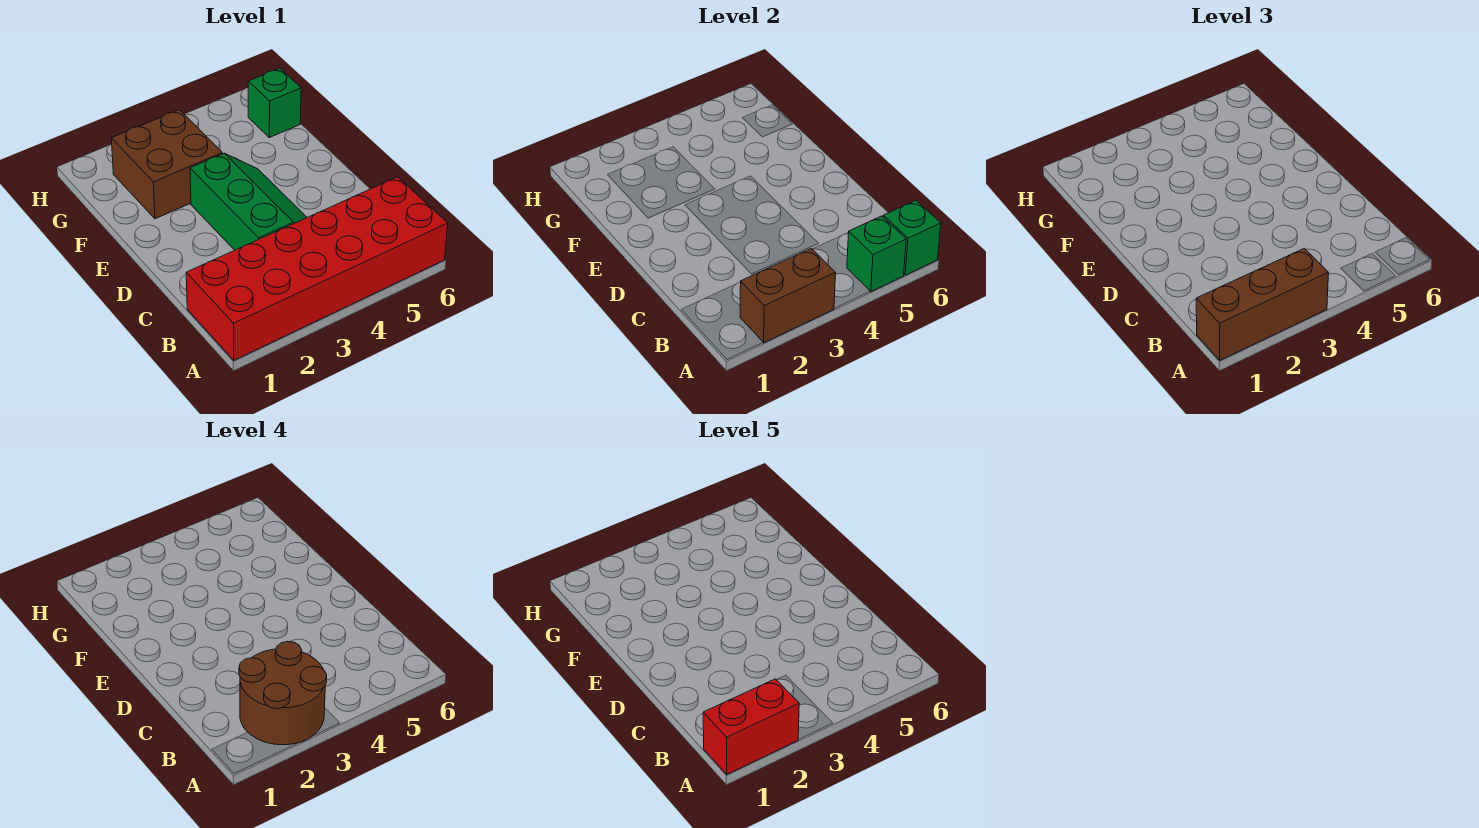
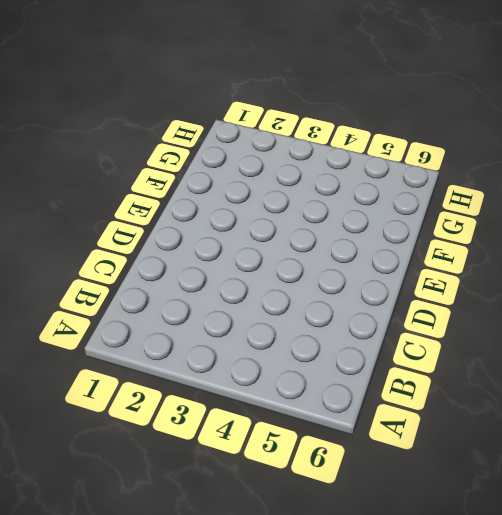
none -> red brick A1:B6 level 1
none -> green slope C3:E4 level 1 top 3

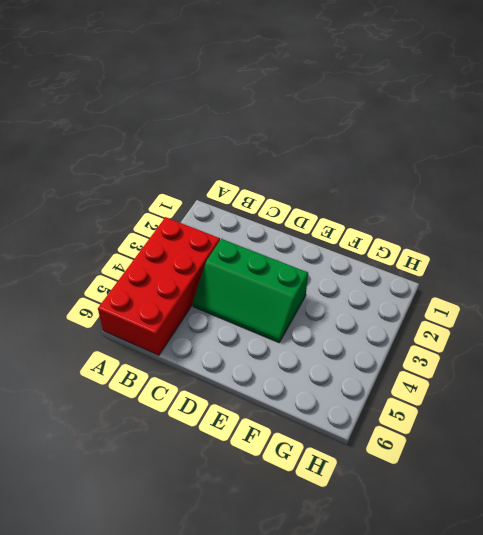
red brick A3:B6 level 1 -> red brick A1:B6 level 1
none -> brown brick F2:G3 level 1
none -> green brick G6 level 1

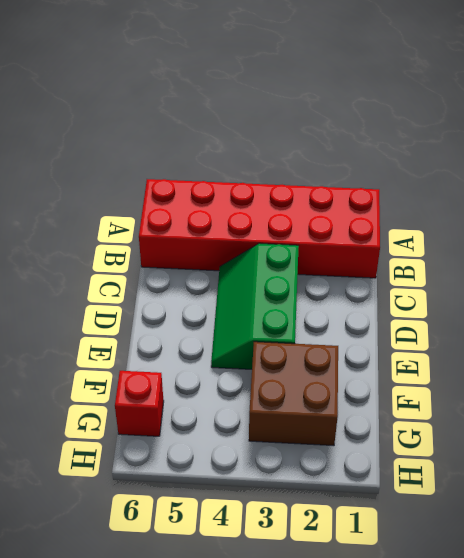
red brick G6 level 1 -> green brick G6 level 1
none -> brown brick A2:A3 level 2
none -> green brick A5 level 2

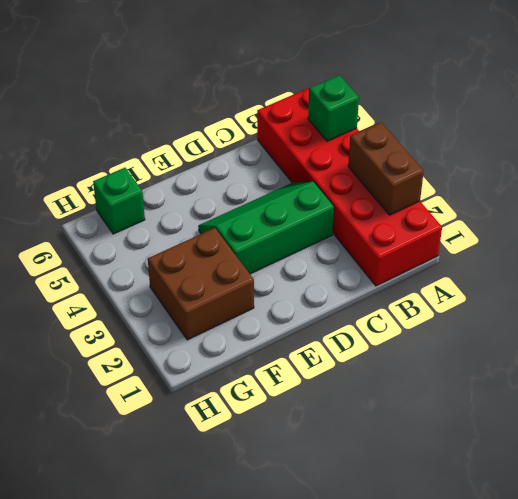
none -> green brick A6 level 2
none -> brown brick A1:A3 level 3

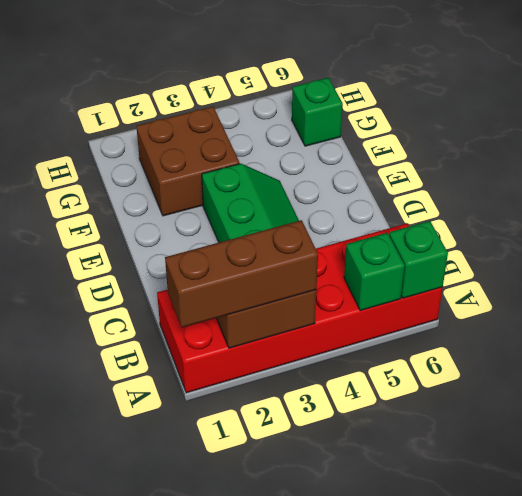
none -> brown round brick A2:B3 level 4
none -> red brick A1:A2 level 5

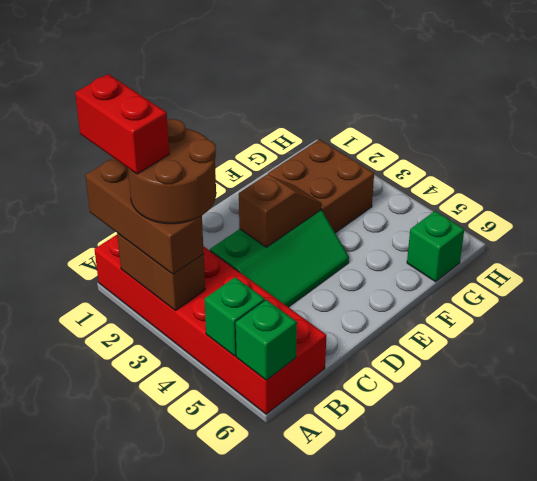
brown slope D3:E3 level 2 top D -> none

